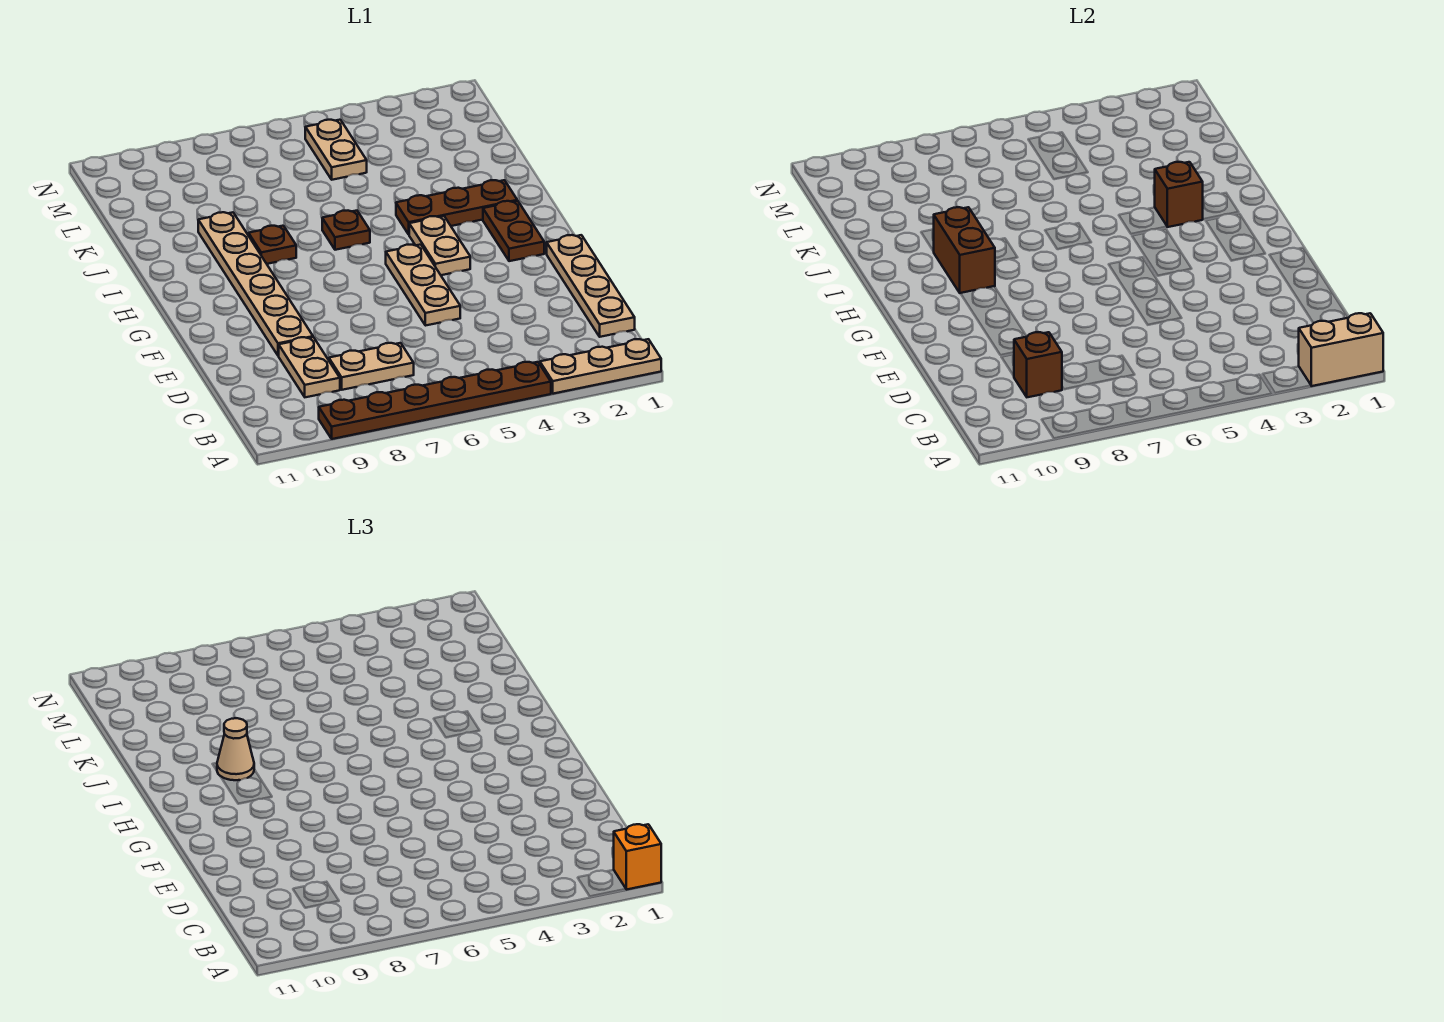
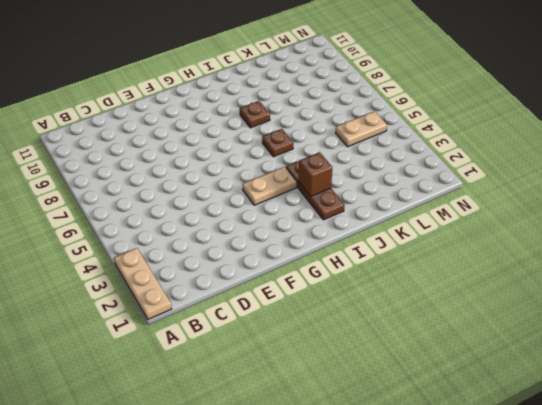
none -> brown plate A4:A9 level 1
none -> tan plate C1:F1 level 1
none -> tan plate C7:C8 level 1

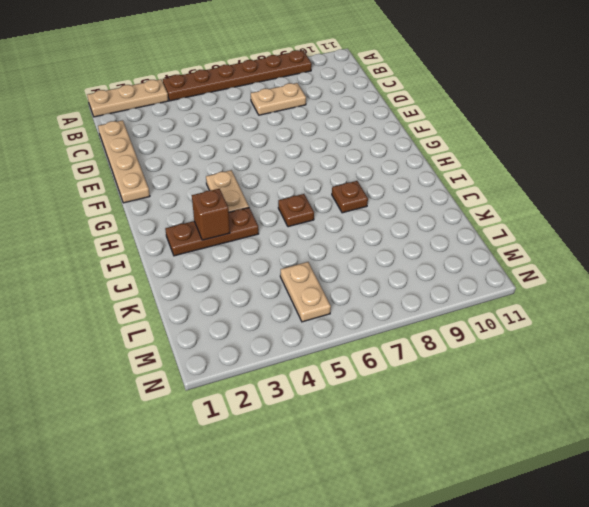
none -> tan plate C9:D9 level 1
none -> tan plate E5:G5 level 1
none -> tan plate E9:J9 level 1

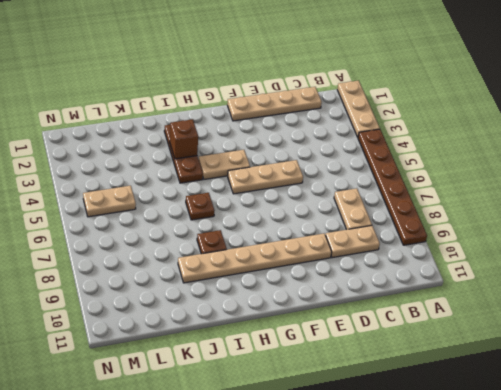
none -> brown plate G2:H2 level 1
none -> tan brick A1:A2 level 2
none -> brown brick C9 level 2

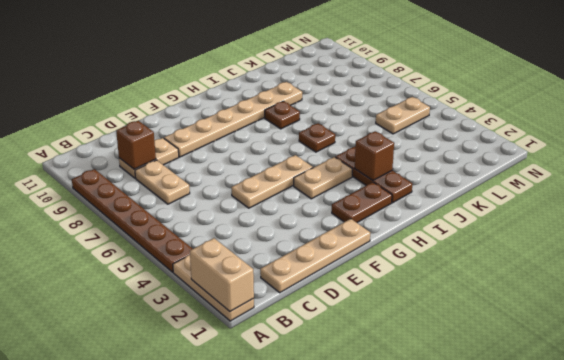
none -> brown brick H9:I9 level 2
none -> orange brick A1 level 3
none -> tan cone I9 level 3

